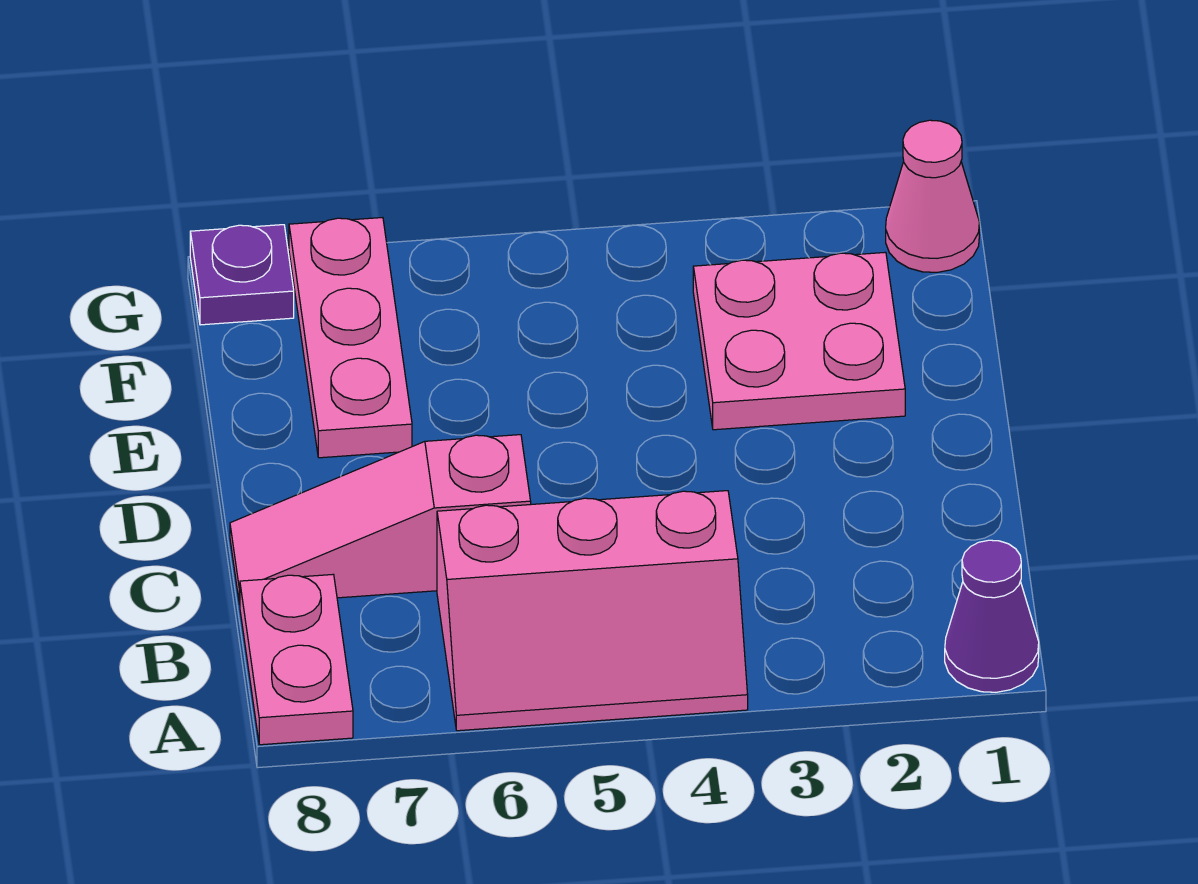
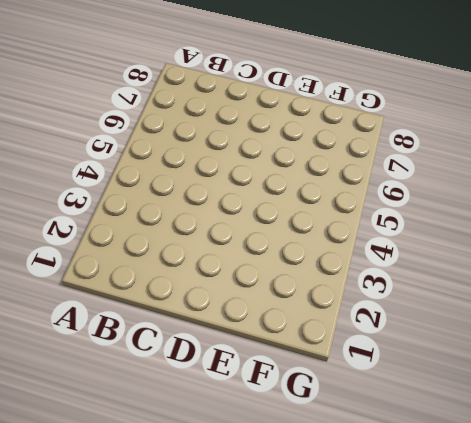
none -> purple cone A1 level 1
none -> pink slope A4:B6 level 1 top B

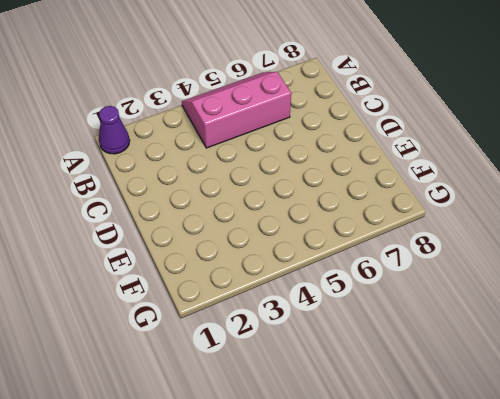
none -> pink plate A8:B8 level 1
none -> pink slope C6:C8 level 1 top 6

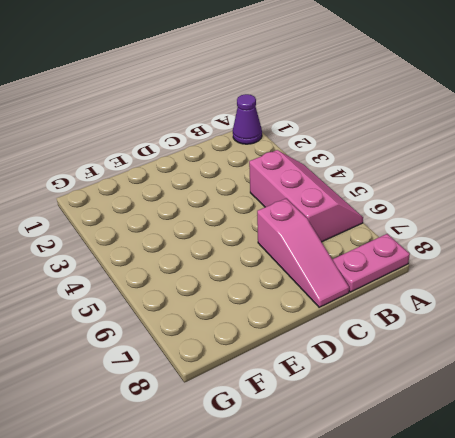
none -> pink plate E2:F3 level 1
none -> pink plate E7:G7 level 1

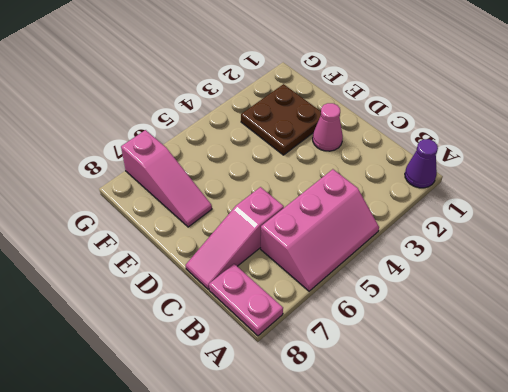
pink cone D2 level 1 -> pink cone G1 level 1
brown plate E2:F3 level 1 -> pink plate E2:F3 level 1
pink slope E7:G7 level 1 top G -> pink plate E7:G7 level 1
none -> purple plate G8 level 1

